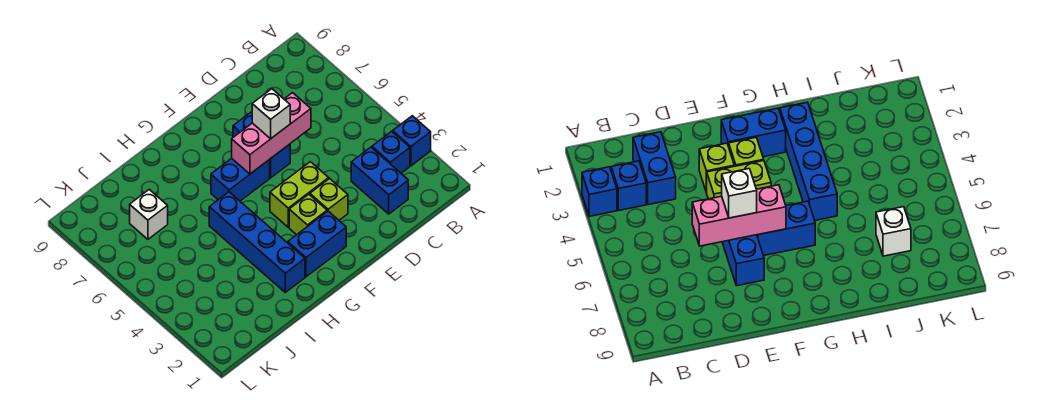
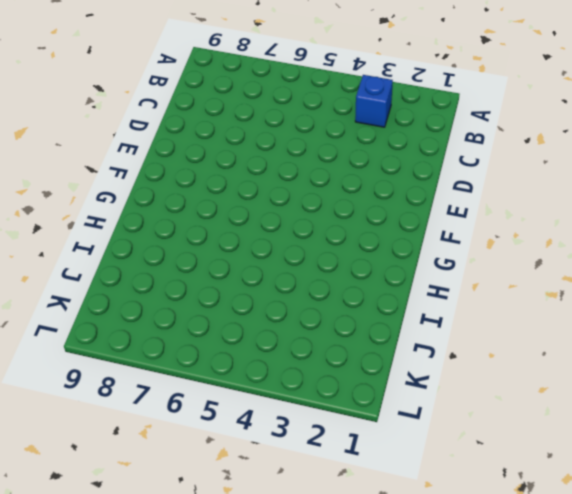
none -> blue brick A3 level 1
none -> blue brick C2:C3 level 1
none -> lime brick E3 level 1

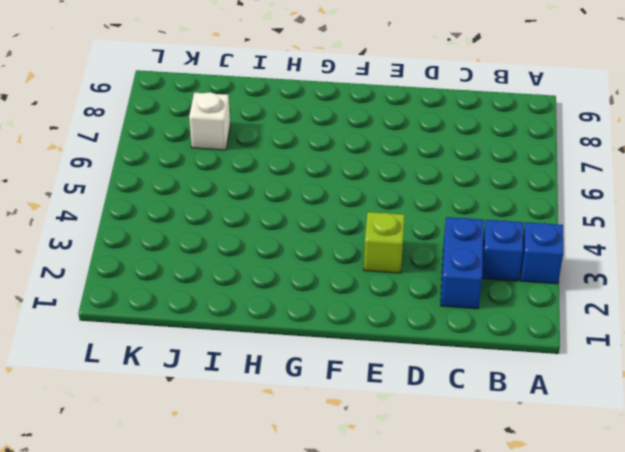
none -> lime brick E4:F4 level 1
none -> blue brick E6:E7 level 1
none -> blue brick F2:G2 level 1

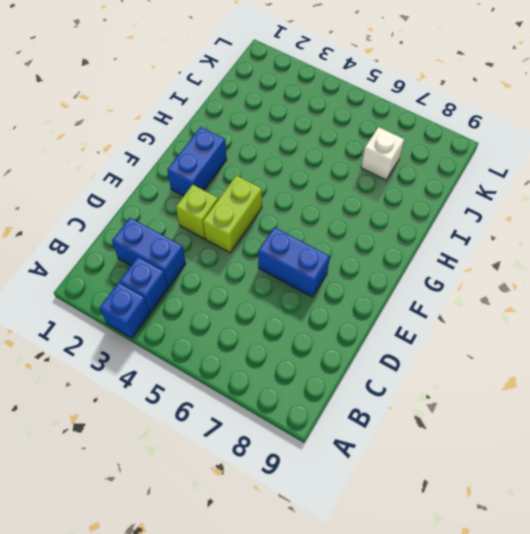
none -> lime brick F3 level 1
none -> blue brick F6:G6 level 1
none -> blue brick H2:H5 level 1

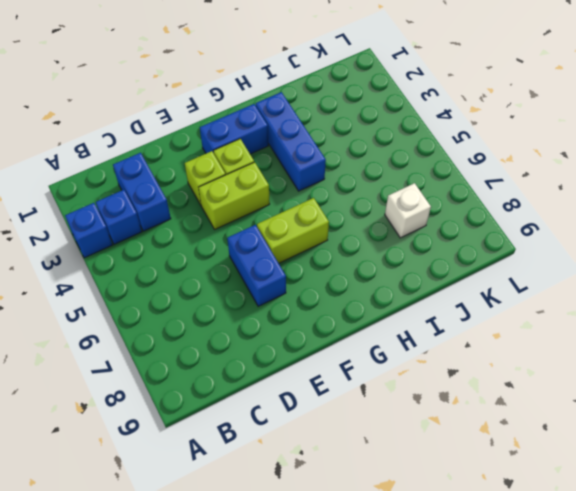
lime brick F6:G6 level 1 -> blue brick F6:G6 level 1
blue brick H2:H4 level 1 -> blue brick H2:H5 level 1
none -> pink brick D6:F6 level 2
none -> white brick E6 level 3

